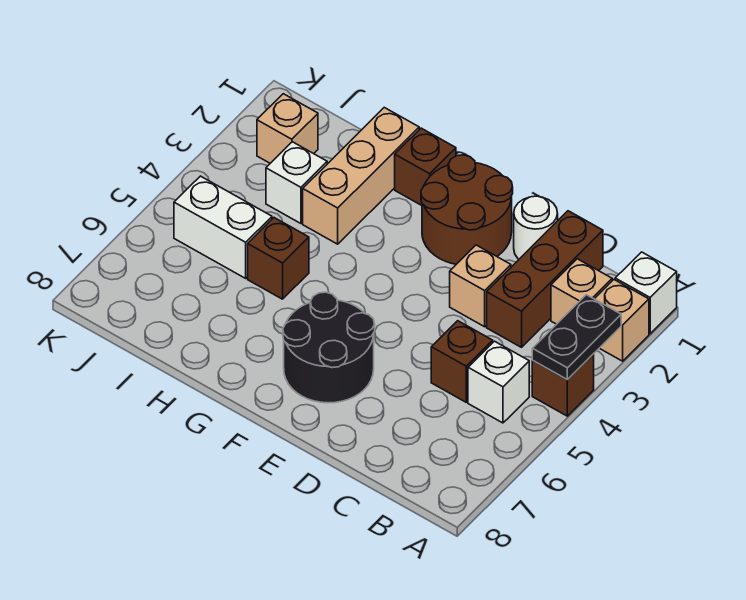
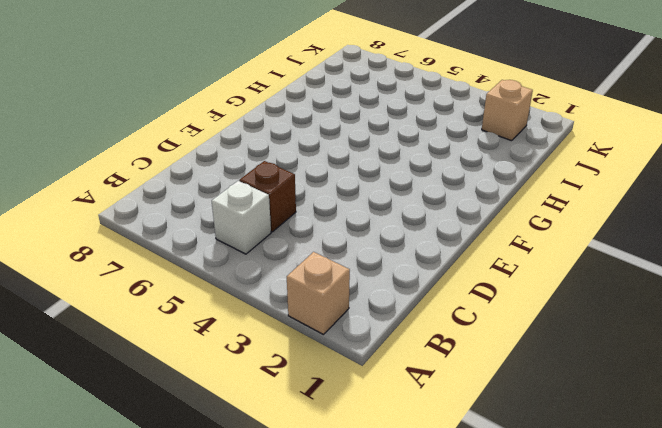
none -> white brick A1 level 1
none -> brown brick A4 level 1
none -> tan brick B2 level 1

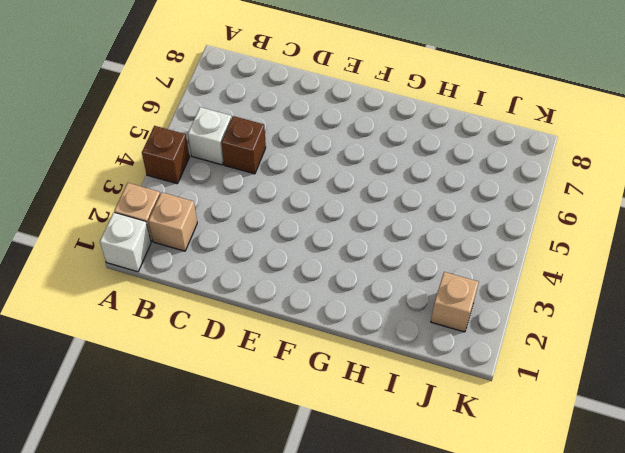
none -> brown brick C1:C3 level 1
none -> white round brick D1 level 1
none -> tan brick D3 level 1

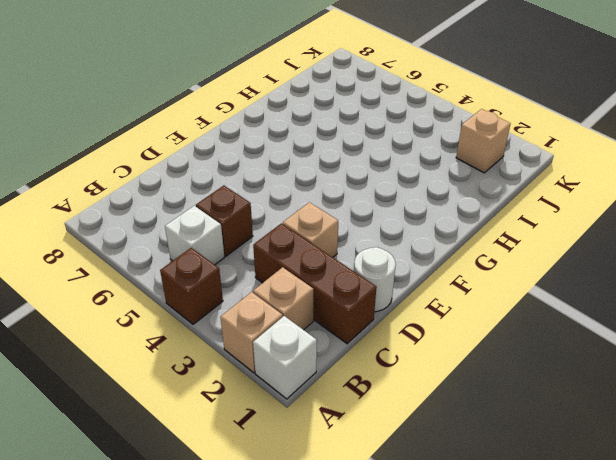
none -> brown round brick E1:F2 level 1
none -> black round brick E6:F7 level 1
none -> brown brick G1 level 1

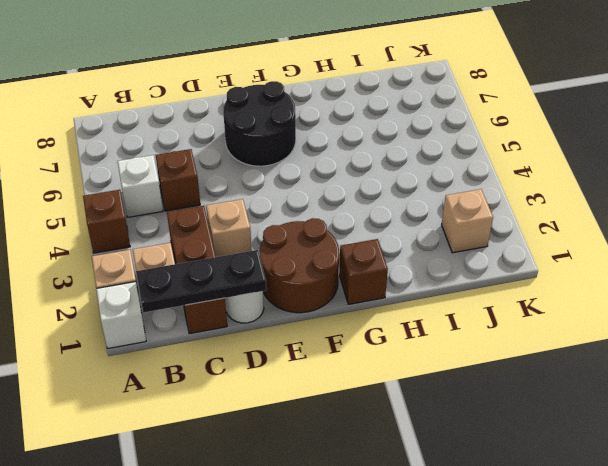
black plate B1:D1 level 2 -> none
none -> tan brick H1:H3 level 1
none -> brown brick H5 level 1
none -> white brick I3 level 1

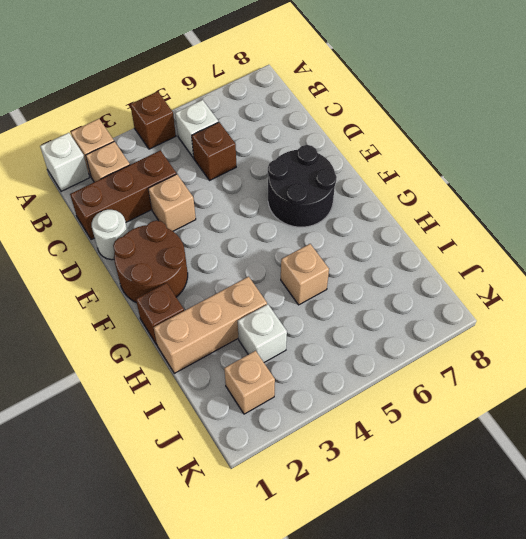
tan brick H5 level 1 -> brown brick H5 level 1
none -> white brick I5:J5 level 1
none -> black plate A3:A4 level 2

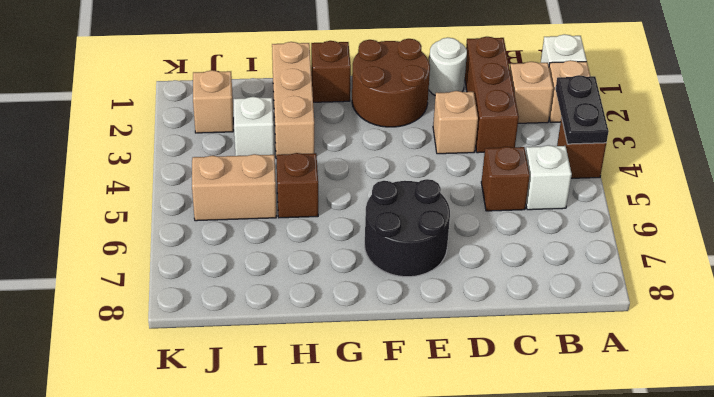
tan brick I5:J5 level 1 -> white brick I5:J5 level 1

